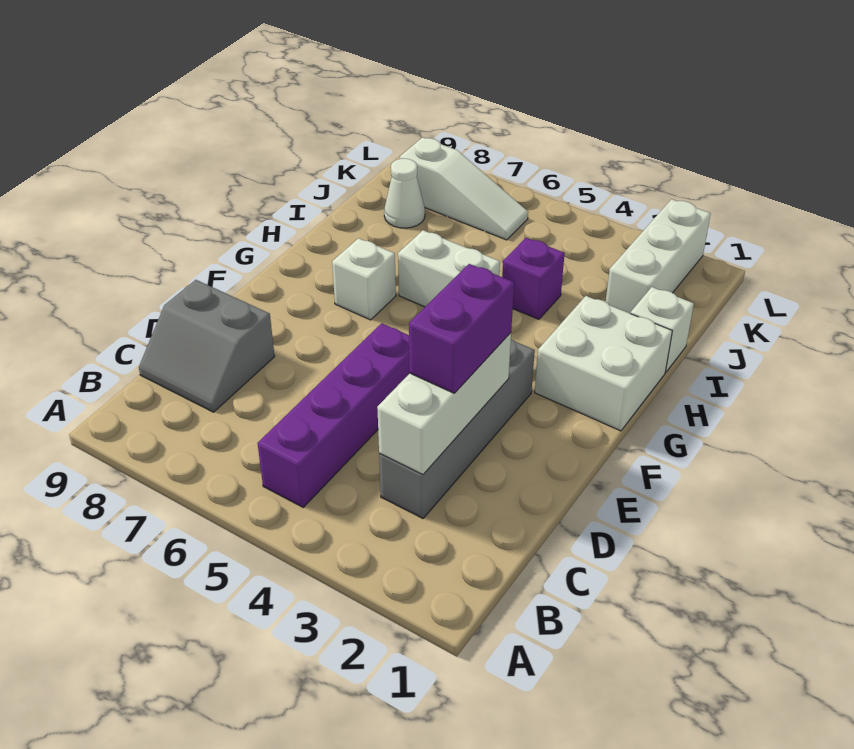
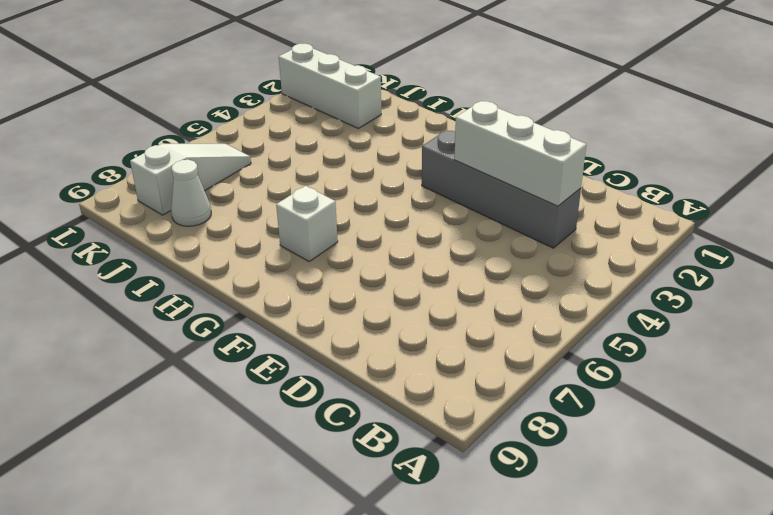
none -> purple brick B5:E5 level 1
none -> grey slope C8:D9 level 1 top D
none -> white brick G1:H2 level 1

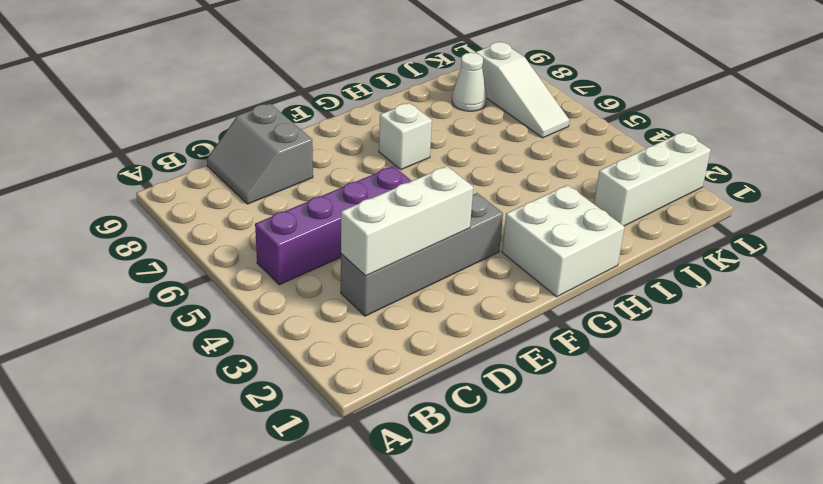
none -> white brick H5:H6 level 1
none -> white brick I1 level 1
none -> purple brick I4 level 1

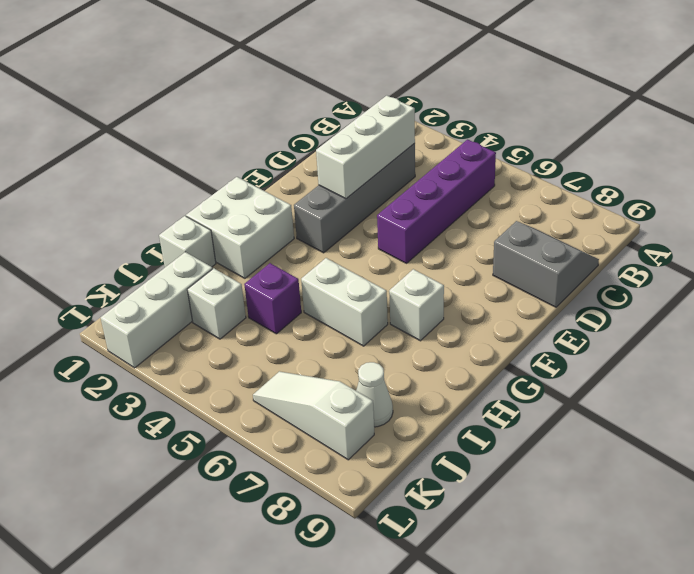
white brick J3 level 1 -> none
none -> purple brick D3:E3 level 3

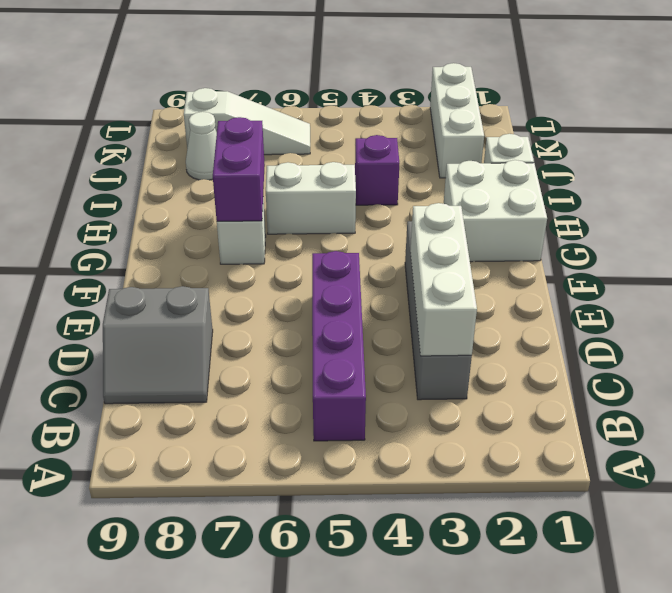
purple brick G7:H7 level 2 -> purple brick D3:E3 level 3

